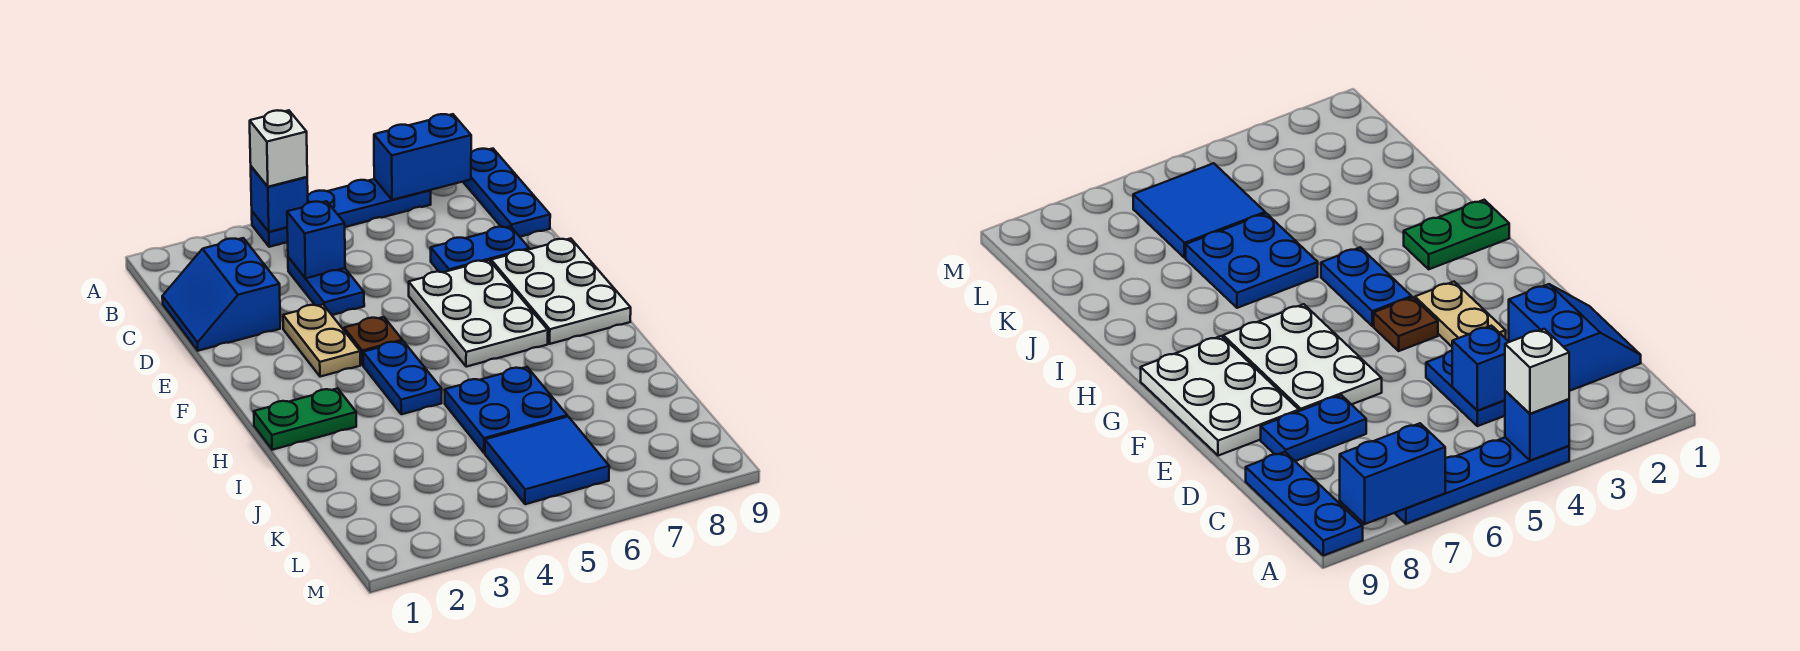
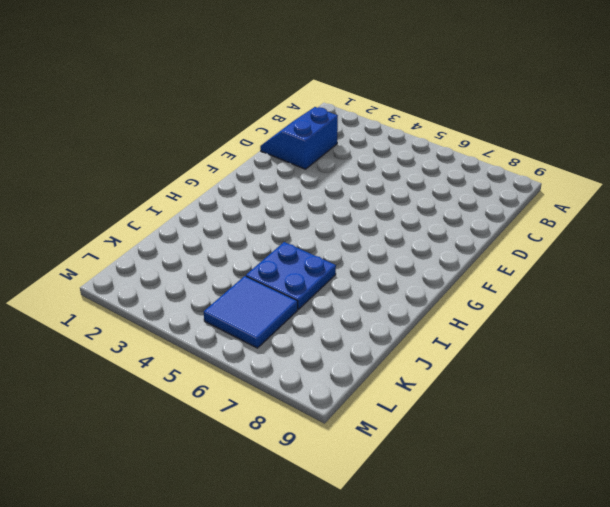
none -> blue plate A4:A7 level 1
none -> blue plate A9:C9 level 1
none -> blue plate C4:D4 level 1

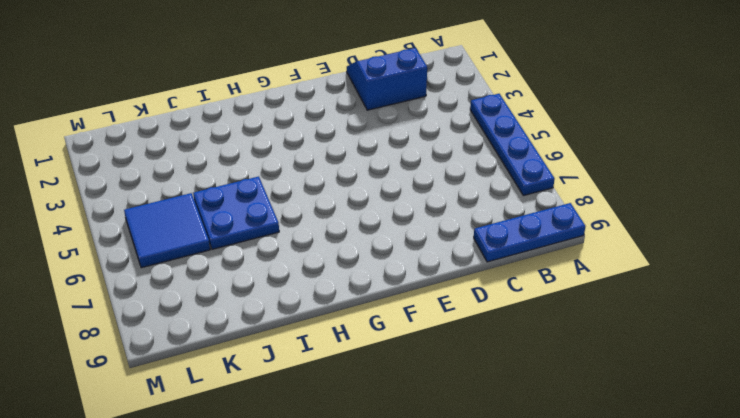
none -> blue plate C4:D4 level 1
none -> blue plate D7:D8 level 1
none -> tan plate E3:F3 level 1

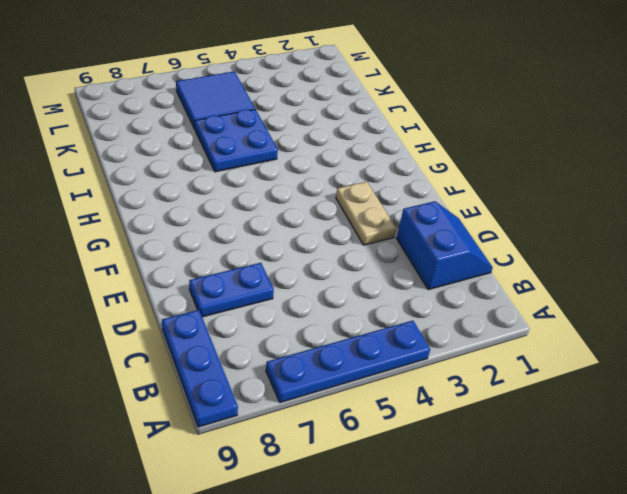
none -> blue plate C4:D4 level 1
none -> white plate E6:G7 level 1
none -> white plate E8:G9 level 1

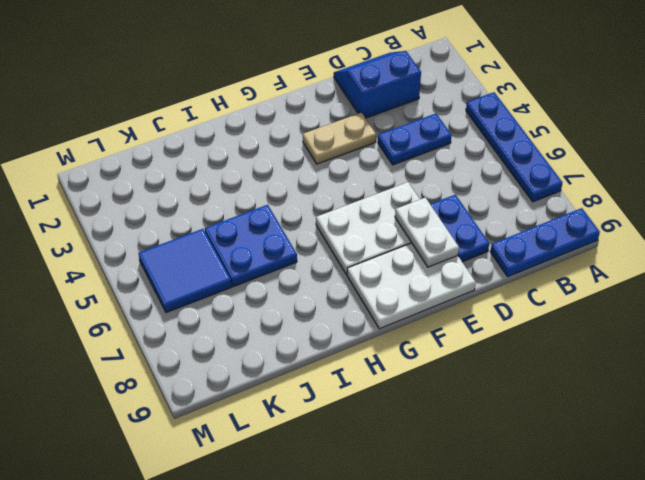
white plate E7:E8 level 2 -> none
none -> brown plate F4 level 1
none -> blue plate G4:H4 level 1
none -> green plate H1:H2 level 1

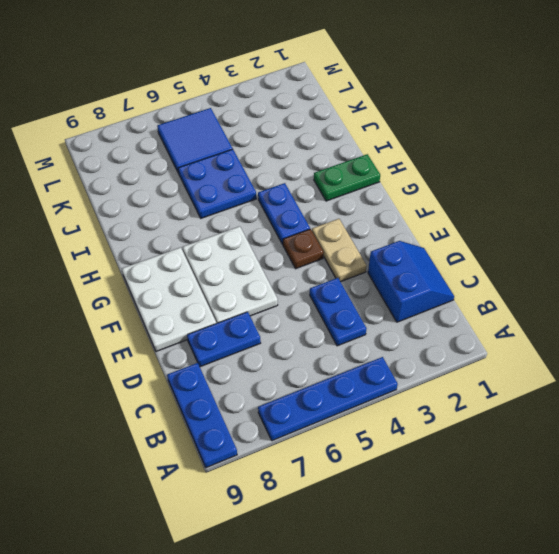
none -> blue brick A4 level 2
none -> blue brick A7:A8 level 2
none -> blue brick C4 level 2

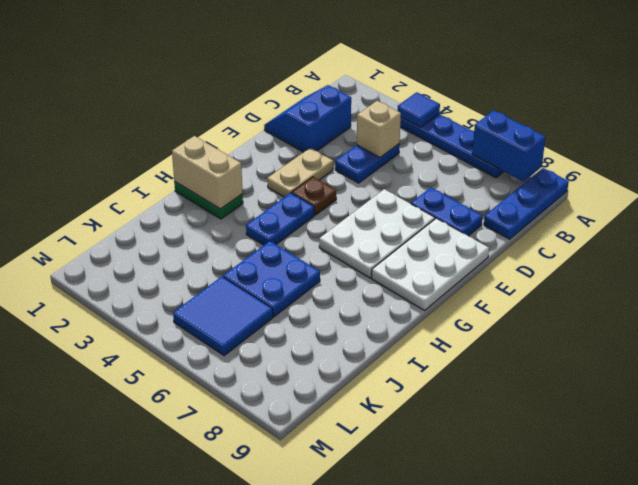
blue tile A4 level 2 -> blue brick A4 level 2
tan brick C4 level 2 -> blue brick C4 level 2
tan brick H1:H2 level 2 -> none
none -> white brick A4 level 3

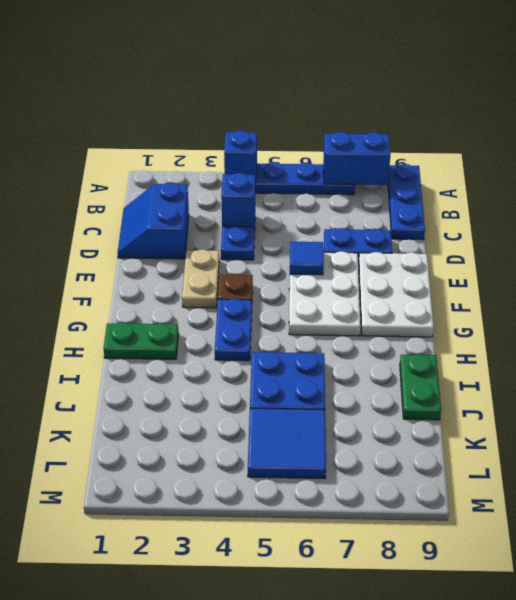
blue tile E6 level 2 -> none
green plate I9:J9 level 1 -> none
none -> white brick A4 level 3

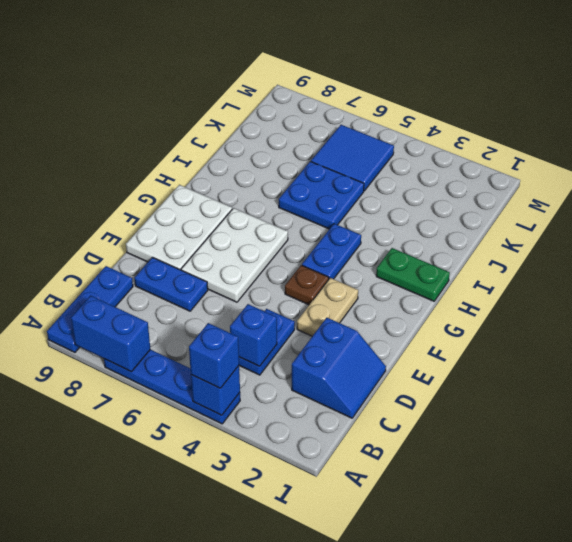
blue brick A4 level 3 -> white brick A4 level 3

